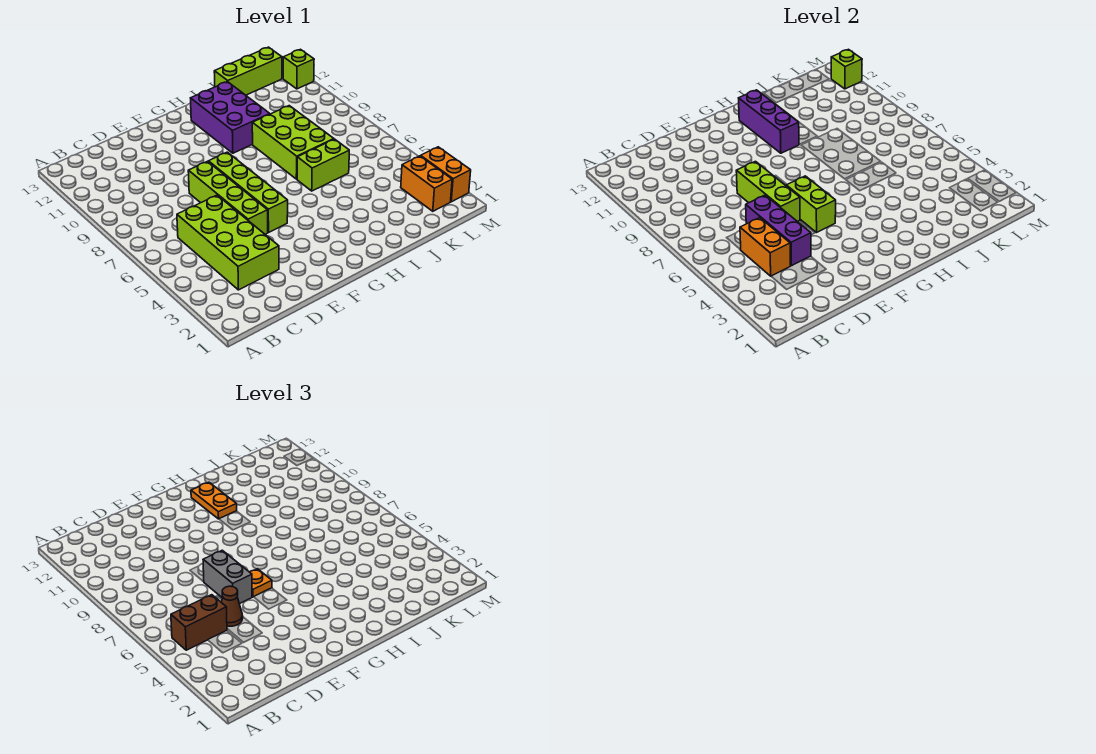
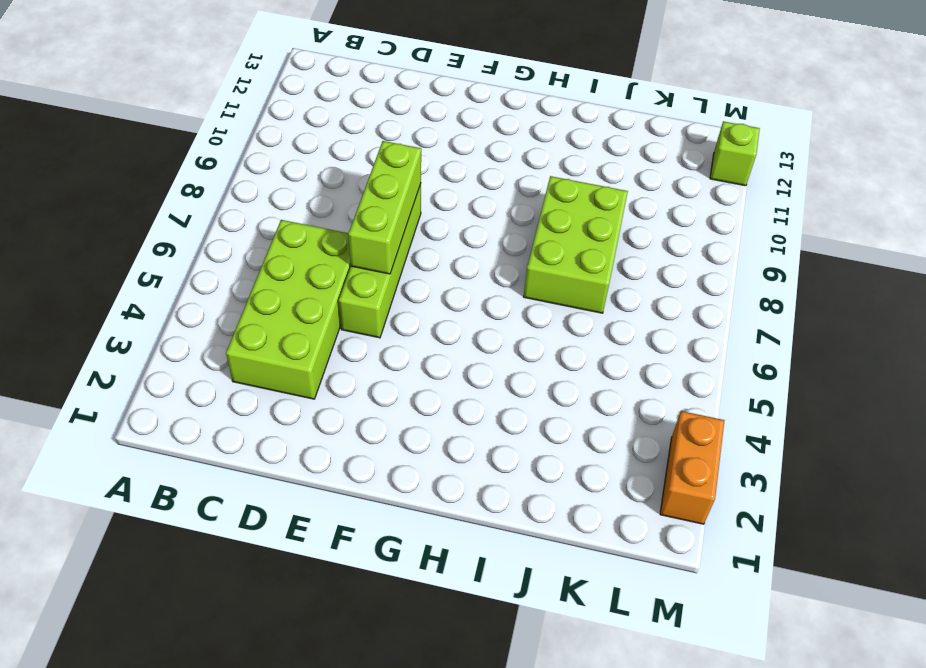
none -> lime brick F5:F8 level 1
none -> purple brick H10:I12 level 1
none -> lime brick I6:J6 level 1

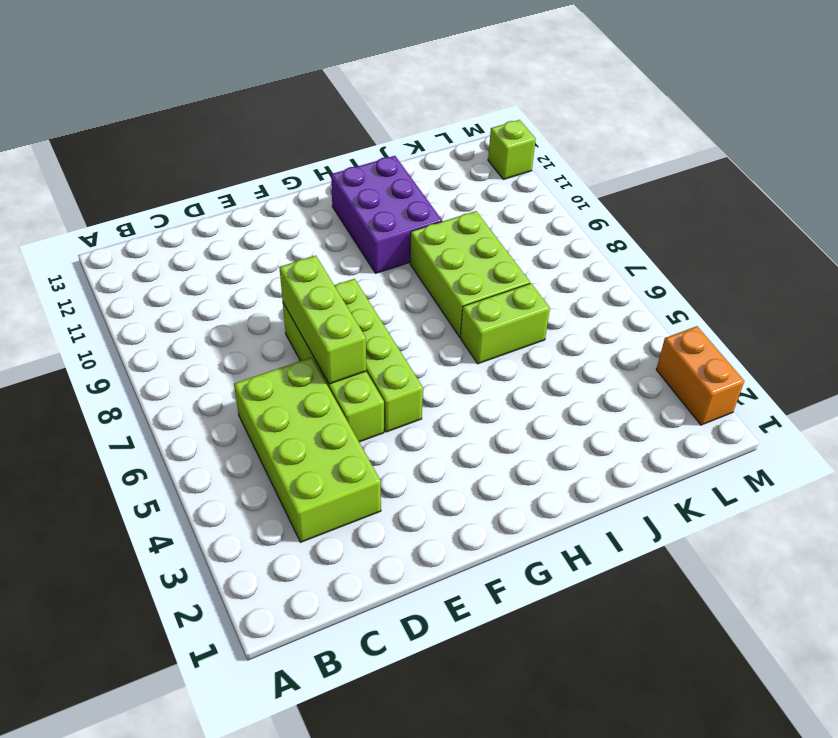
none -> lime brick J13:L13 level 1
none -> orange brick L2:L3 level 1
none -> orange brick C4:C5 level 2

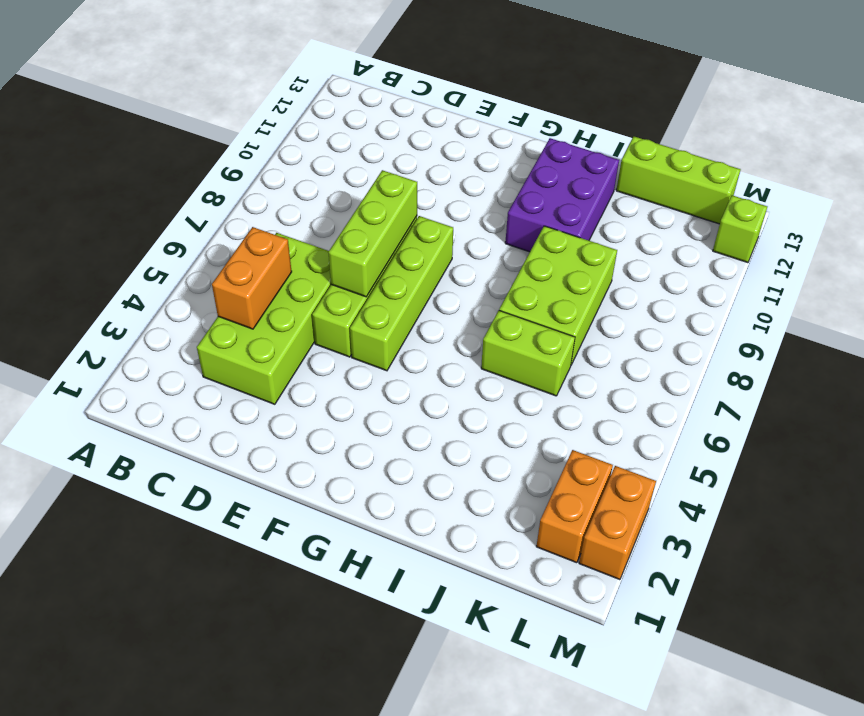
none -> purple brick D4:D6 level 2
none -> lime brick F5:F6 level 2
none -> purple brick H10:H12 level 2

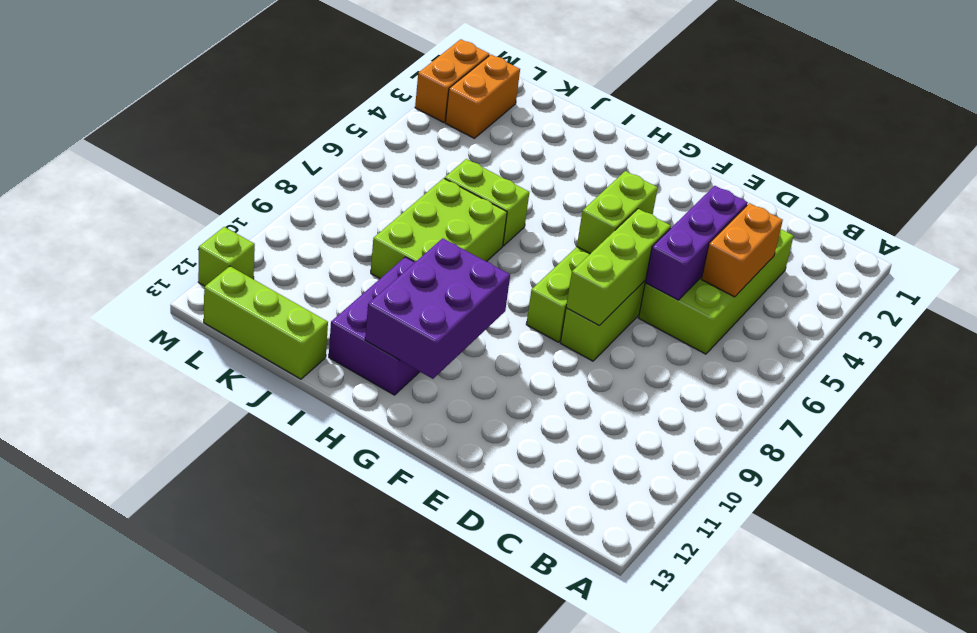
purple brick G10:H12 level 2 -> purple brick H10:H12 level 2
none -> lime brick M12 level 2
none -> brown brick B5:C5 level 3
none -> brown cone D5 level 3

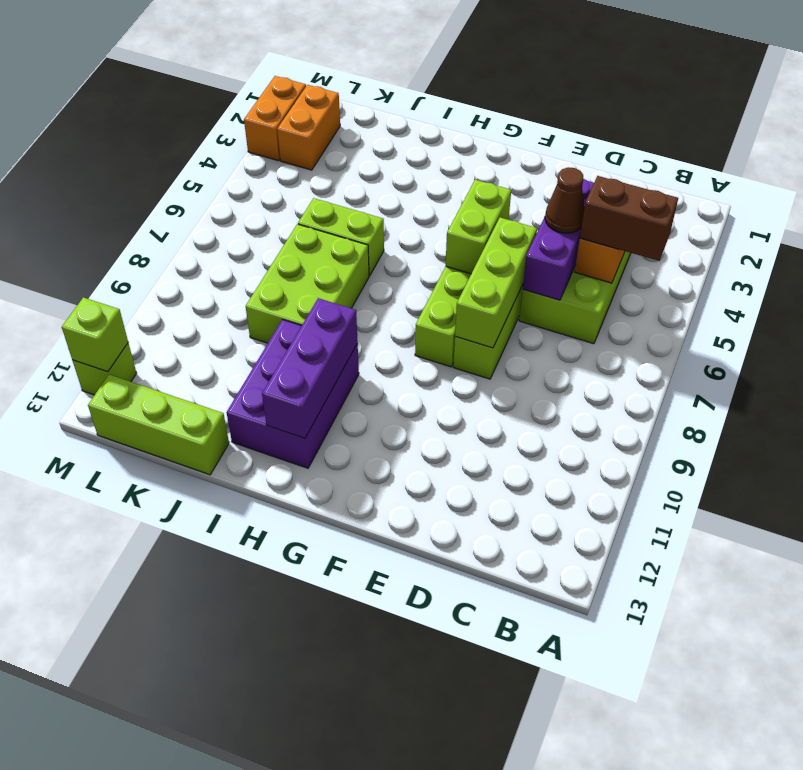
none -> grey brick E6:E7 level 3
none -> orange plate F6 level 3
none -> orange plate H11:H12 level 3

